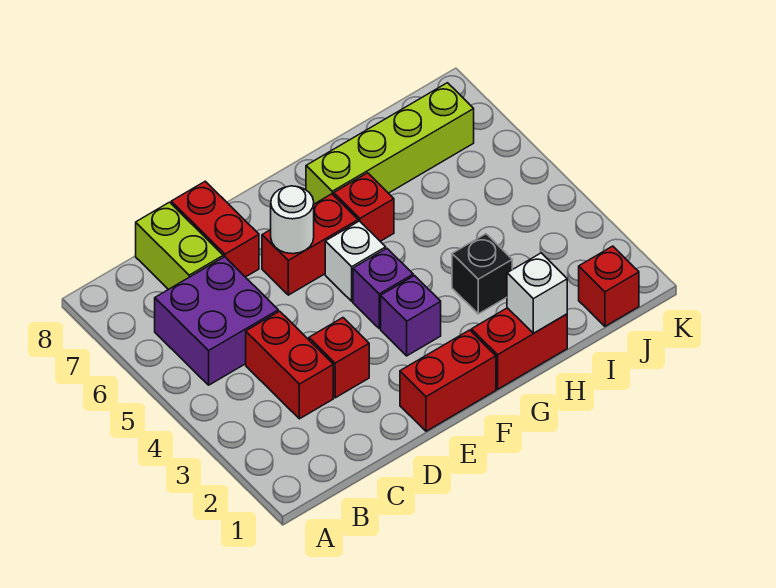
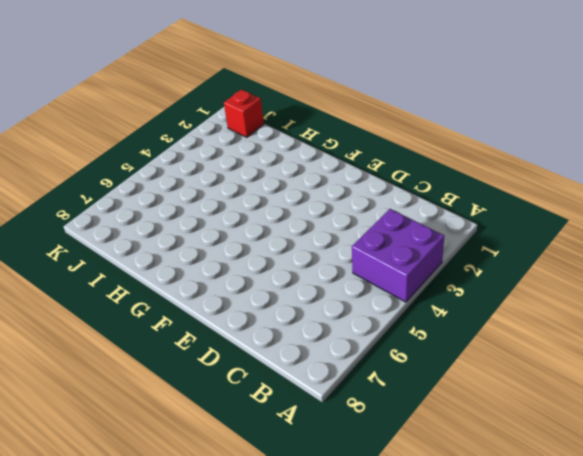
purple brick A3:B4 level 1 -> purple brick B5:C6 level 1
none -> red brick C3:C4 level 1
none -> lime brick C7:C8 level 1
none -> red brick D3 level 1

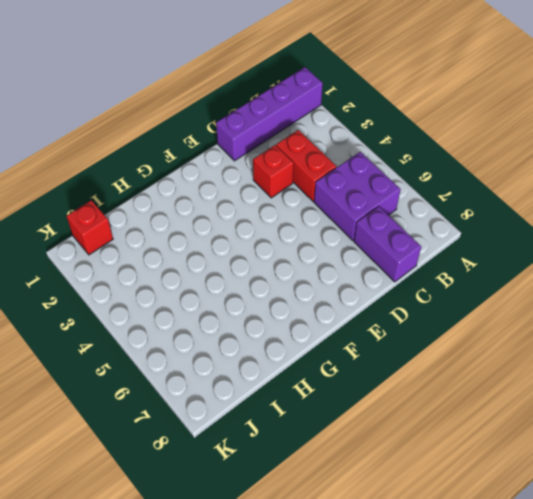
purple brick A1:D1 level 1 -> none
purple brick C7:C8 level 1 -> lime brick C7:C8 level 1
none -> red brick D7:D8 level 1
none -> red brick E1:F1 level 1
none -> red brick E6:F6 level 1

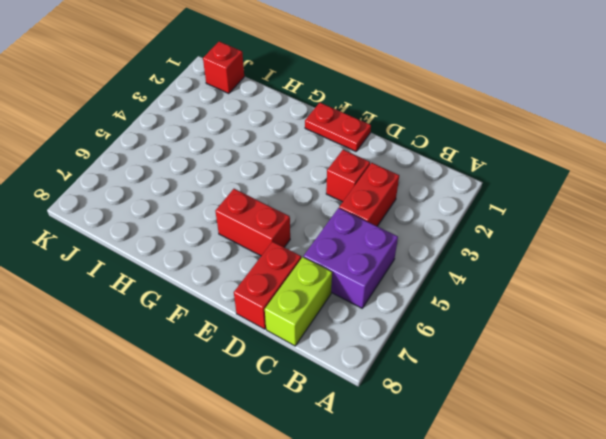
red plate E1:F1 level 1 -> red brick E1:F1 level 1
none -> purple brick F3 level 1
none -> purple brick F4 level 1
none -> white brick F5 level 1

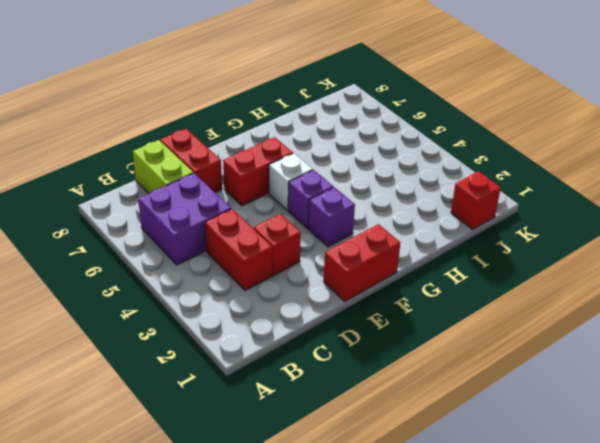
none -> red brick G1:H1 level 1
none -> red brick G6 level 1
none -> lime brick G7:J7 level 1

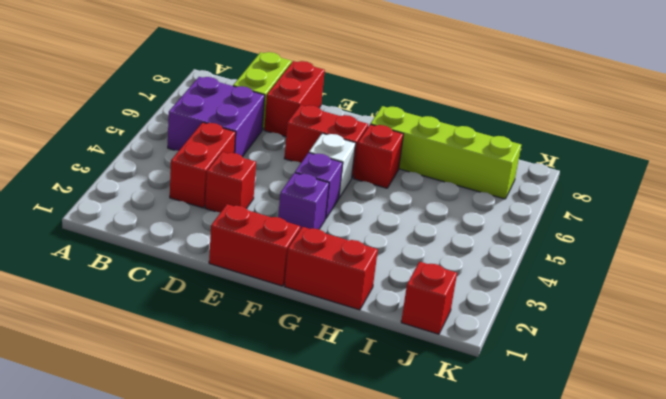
none -> black brick H3 level 1
none -> white round brick E6 level 2
none -> white brick H1 level 2

